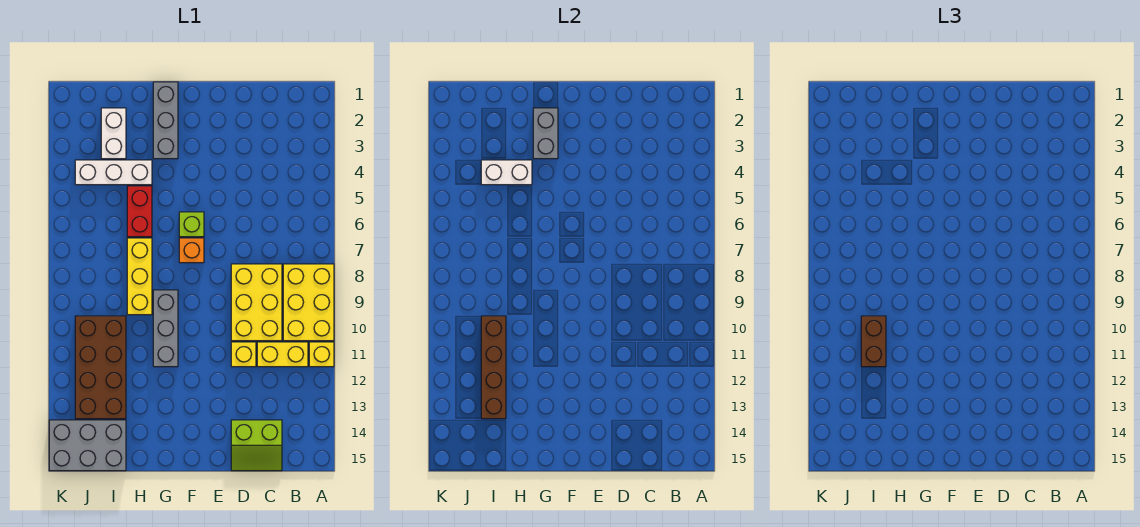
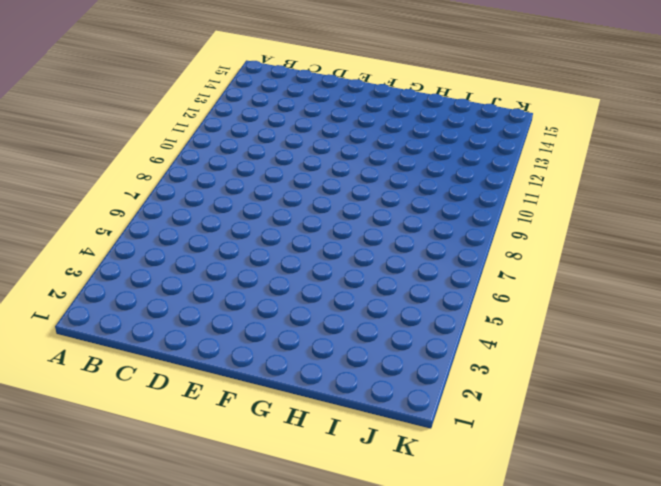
none -> yellow brick A8:B10 level 1
none -> yellow brick A11 level 1
none -> yellow brick B11:C11 level 1

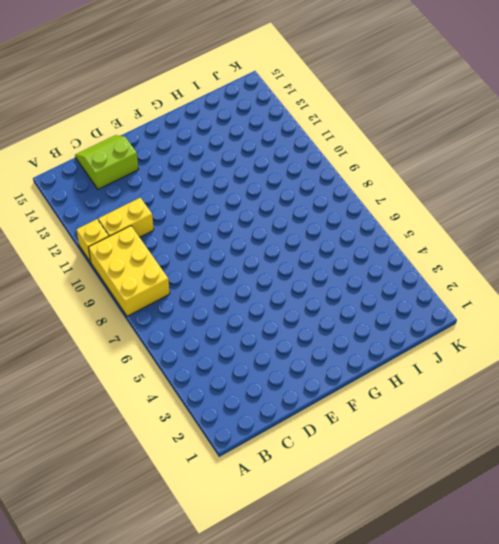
none -> yellow brick C8:D10 level 1
none -> yellow brick D11 level 1
none -> lime brick F6 level 1

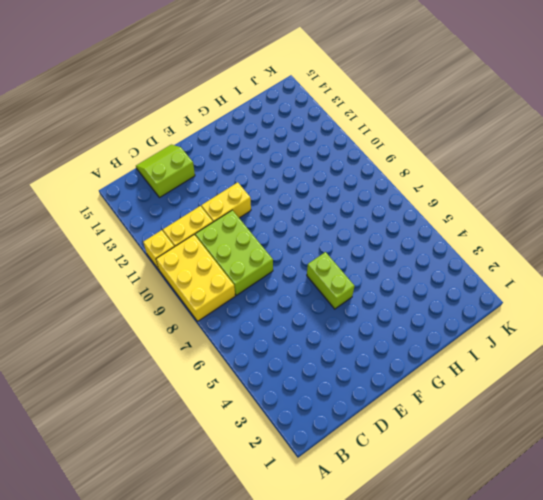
lime brick C8:D10 level 1 -> yellow brick C8:D10 level 1
yellow brick D11:E11 level 1 -> yellow brick D11 level 1
lime brick F5:F6 level 1 -> lime brick F6 level 1
none -> orange brick F7 level 1
none -> grey brick G1:G3 level 1
none -> grey brick G9:G11 level 1

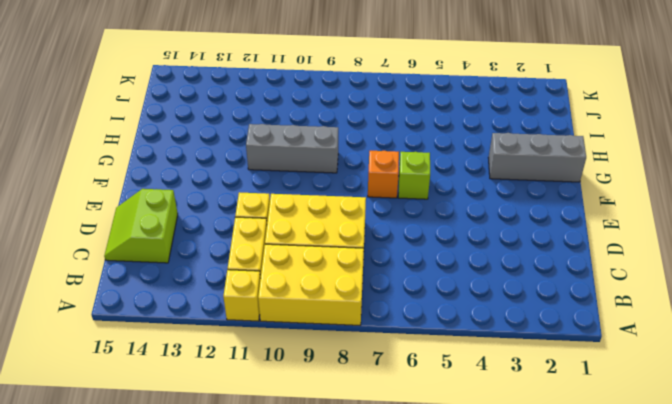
none -> white brick H4:J4 level 1
none -> red brick H5:H6 level 1
none -> yellow brick H7:H9 level 1

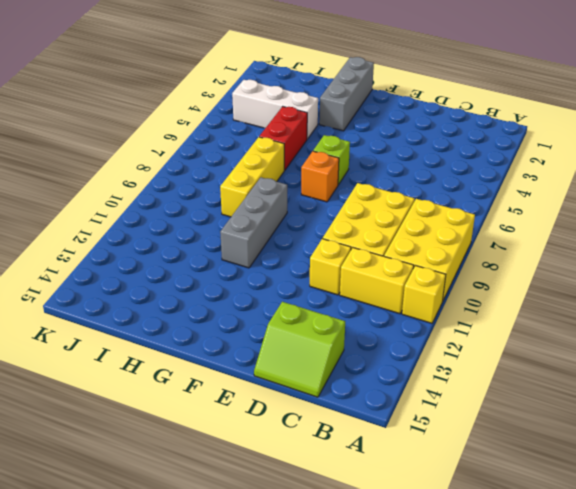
none -> white brick I2:I3 level 1
none -> brown brick I10:J13 level 1
none -> grey brick I14:K15 level 1

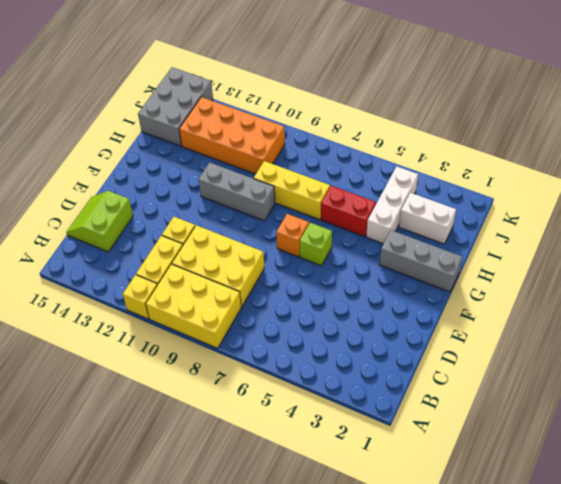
orange brick I10:J13 level 1 -> brown brick I10:J13 level 1
none -> grey brick G2:G3 level 2
none -> white brick H4:I4 level 2
none -> brown brick I10:I13 level 2

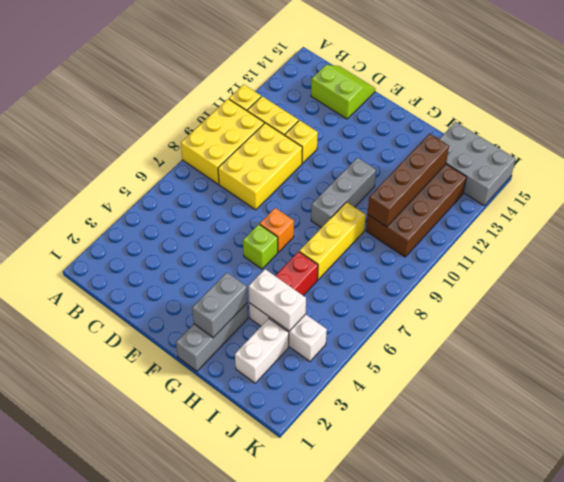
none -> brown brick I10:I11 level 3

